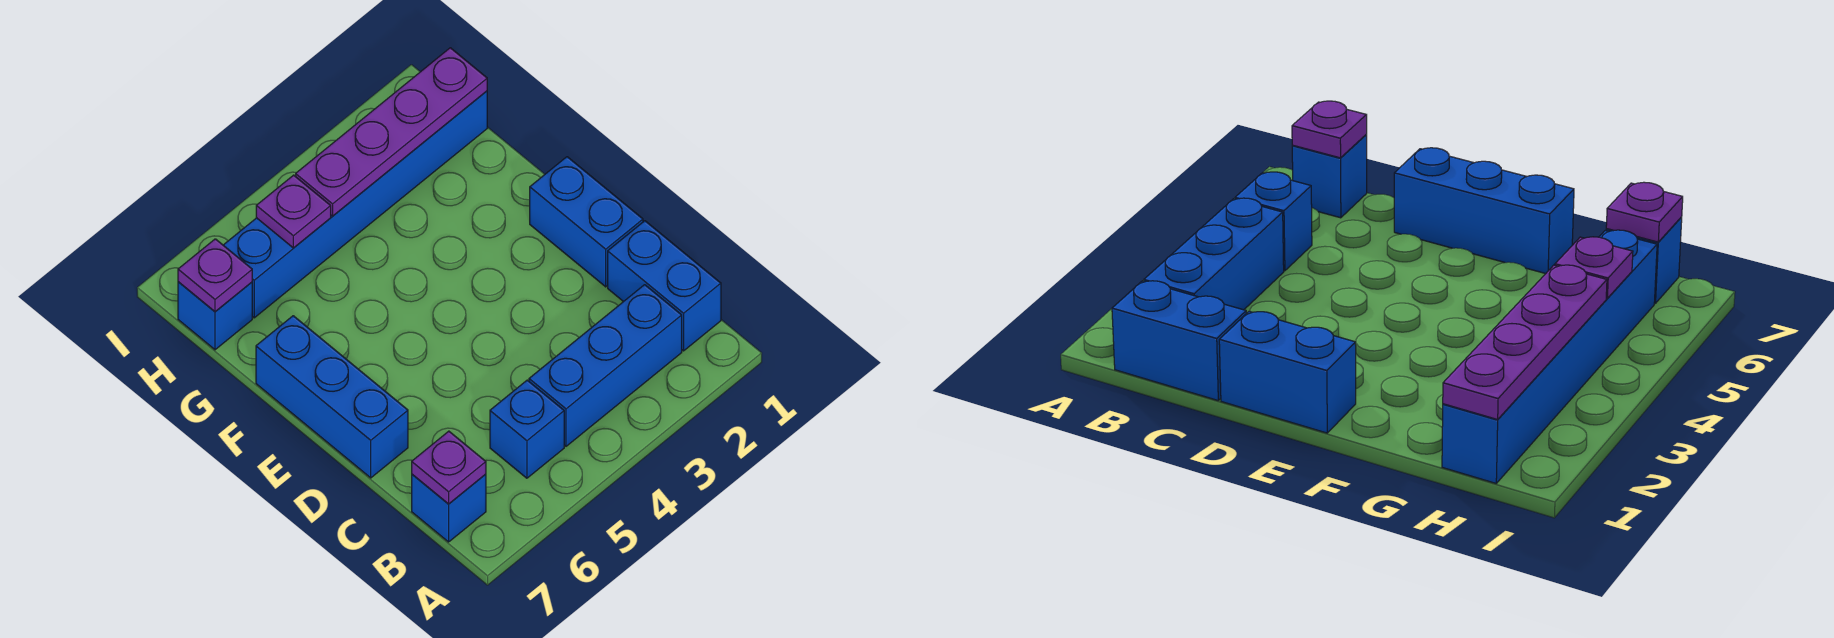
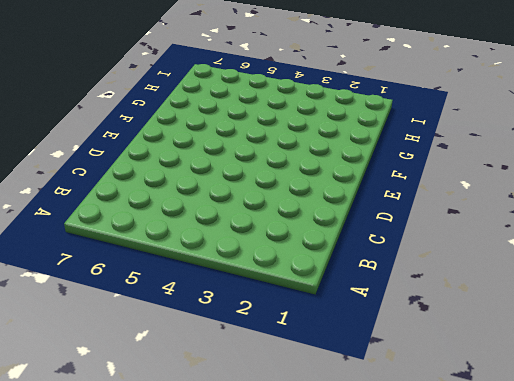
none -> blue brick B1:C1 level 1
none -> blue brick B2:B4 level 1
none -> blue brick B5 level 1

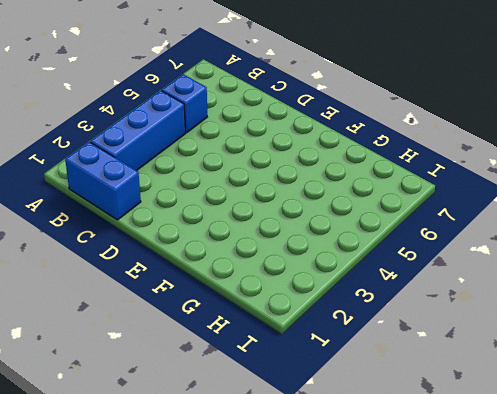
none -> blue brick B7 level 1
none -> blue brick D1:E1 level 1
none -> blue brick D7:F7 level 1

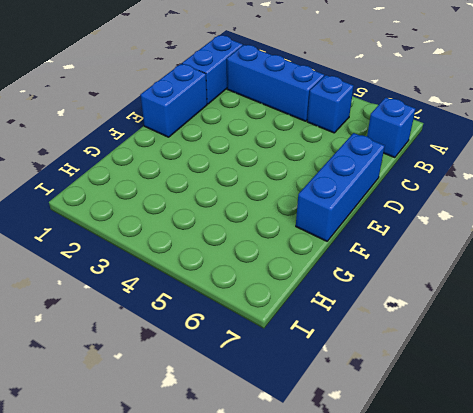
none -> blue brick H1:H6 level 1
none -> blue brick H7 level 1
none -> purple plate B7 level 2

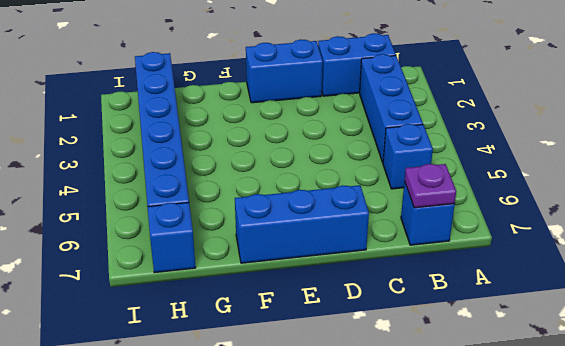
none -> purple plate H1:H4 level 2
none -> purple plate H5 level 2
none -> purple plate H7 level 2

